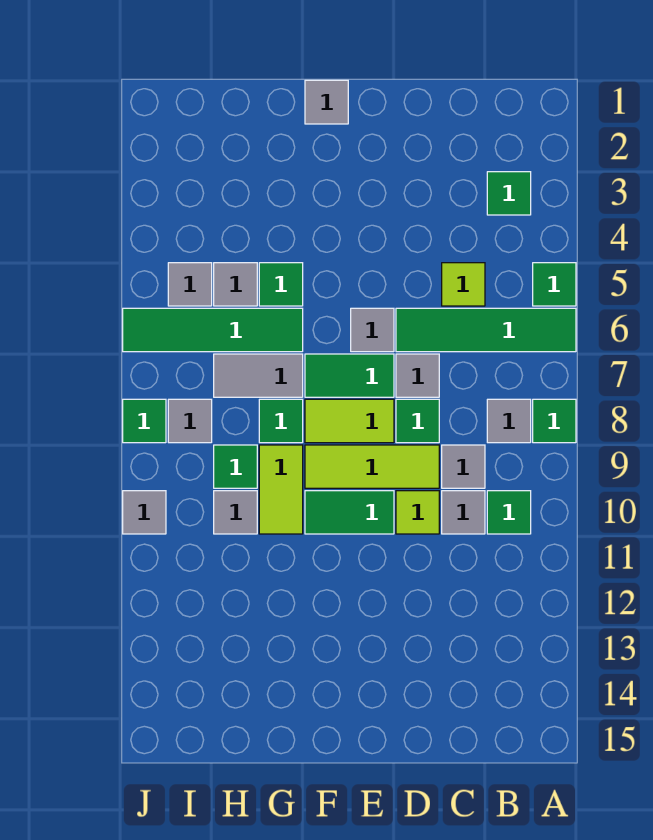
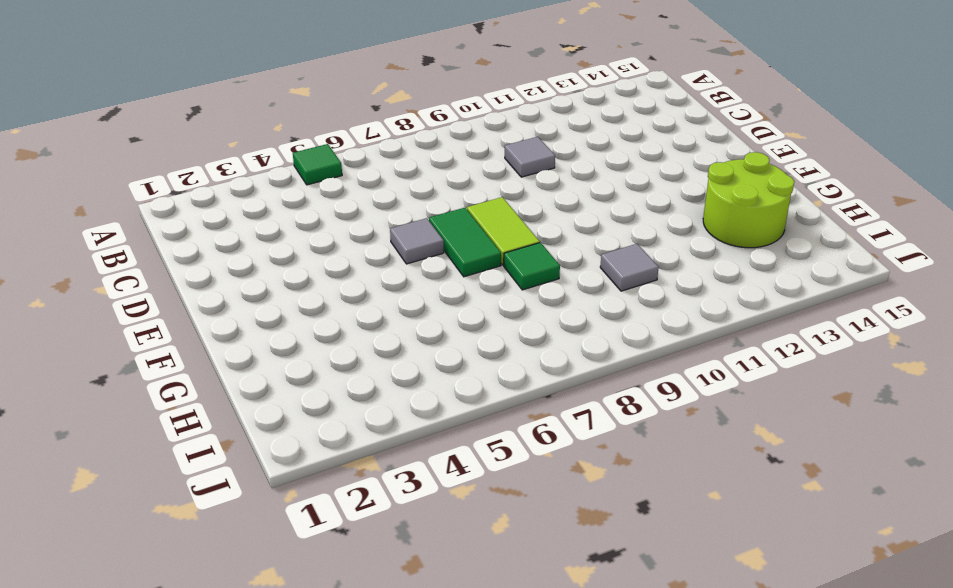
lime round brick G13:H14 level 1 -> none
none -> green tile A6:D6 level 1
none -> green tile A8 level 1
none -> green tile B3 level 1
none -> grey tile B8 level 1

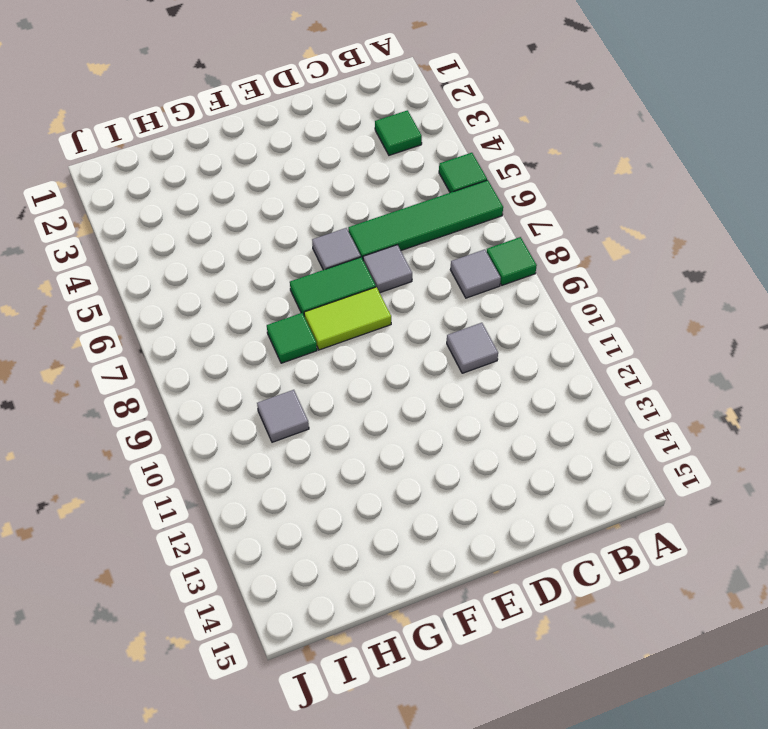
none -> green tile B10 level 1
none -> lime tile C5 level 1
none -> grey tile C9 level 1
none -> green tile D8 level 1

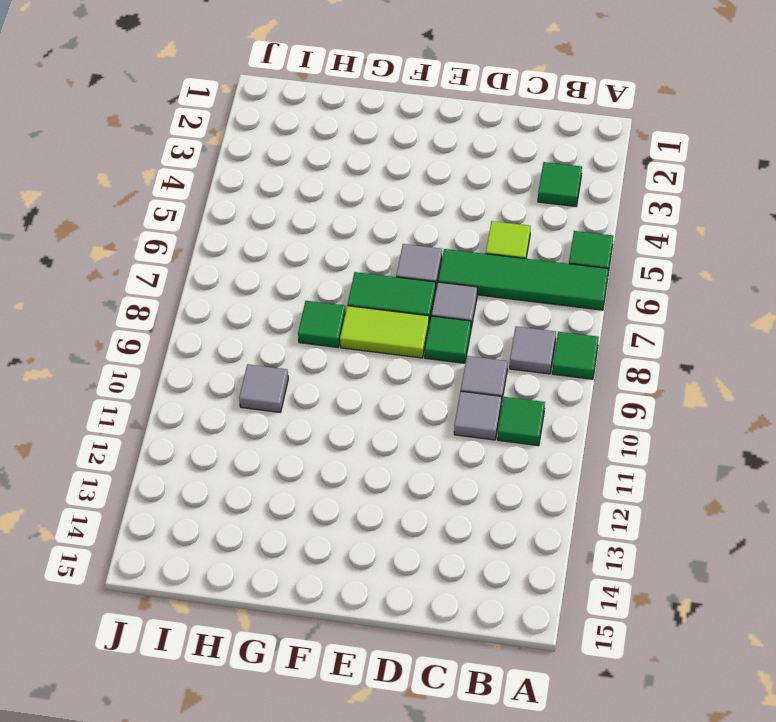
none -> lime tile D9:F9 level 1
none -> lime tile D10 level 1
none -> green tile E10:F10 level 1
none -> grey tile F1 level 1

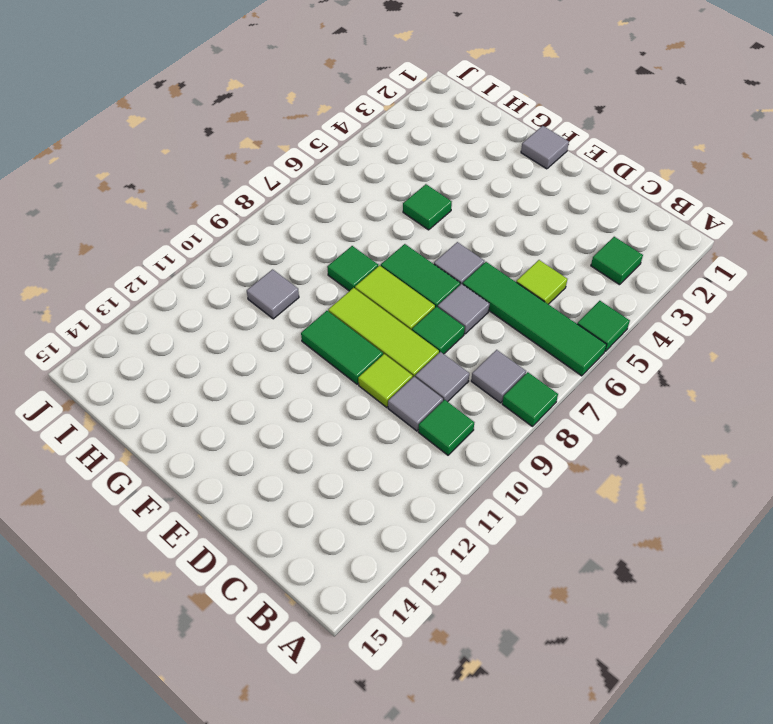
none -> green tile G6:J6 level 1
none -> grey tile G7:H7 level 1
none -> lime tile G9:G10 level 1
none -> grey tile H5 level 1

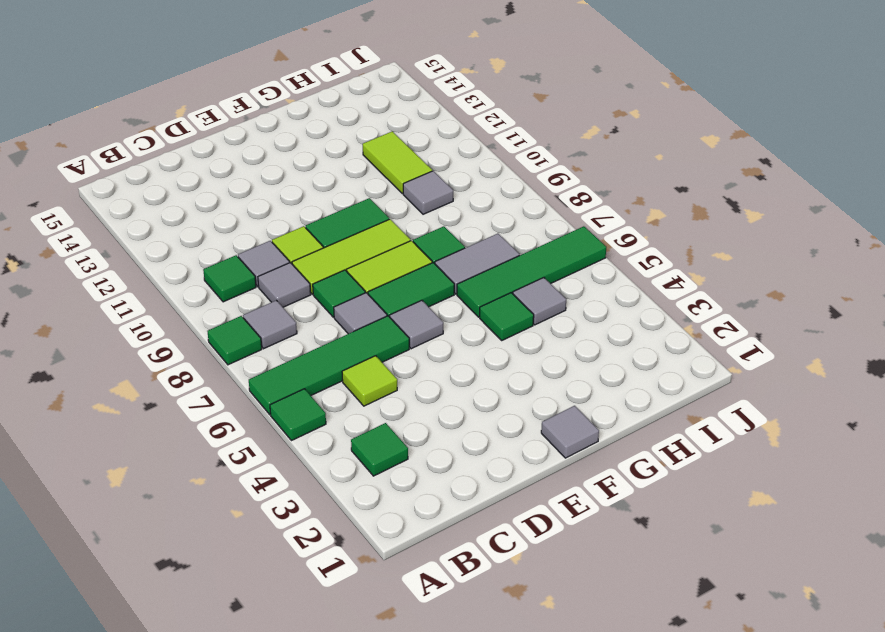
lime tile H11:H12 level 1 -> lime tile G9:G10 level 1
none -> green tile H9 level 1
none -> grey tile I5 level 1
none -> grey tile I8 level 1
none -> green tile J8 level 1

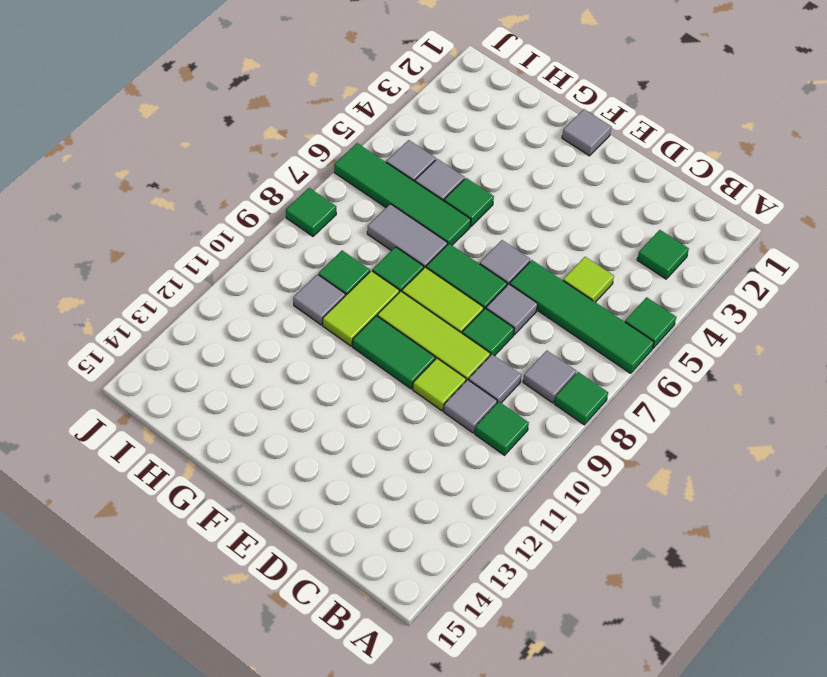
none -> grey tile I8 level 1
none -> grey tile J10 level 1

